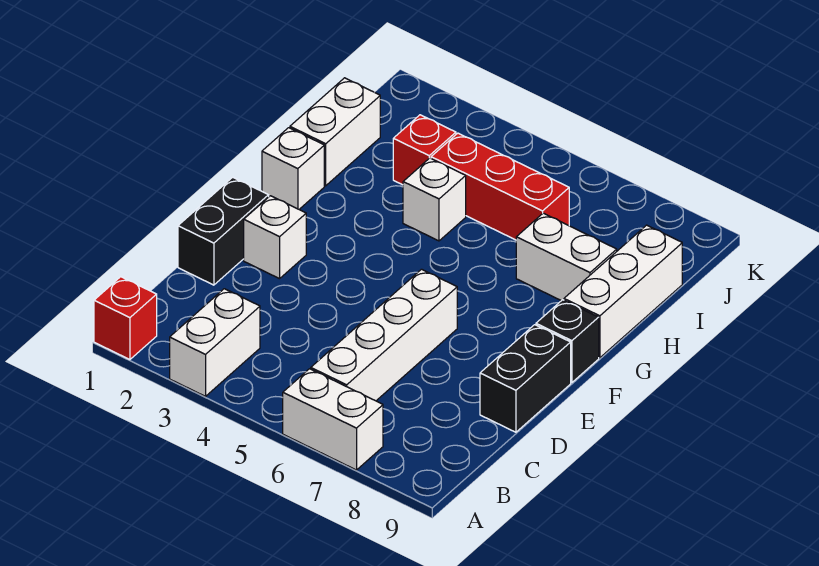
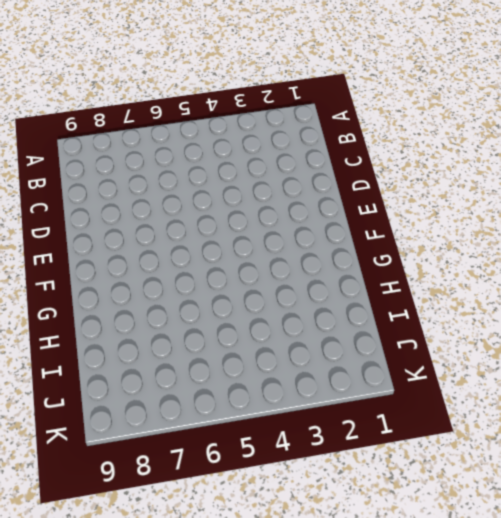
none -> red brick A1 level 1
none -> white brick A3:B3 level 1
none -> white brick A6:A7 level 1

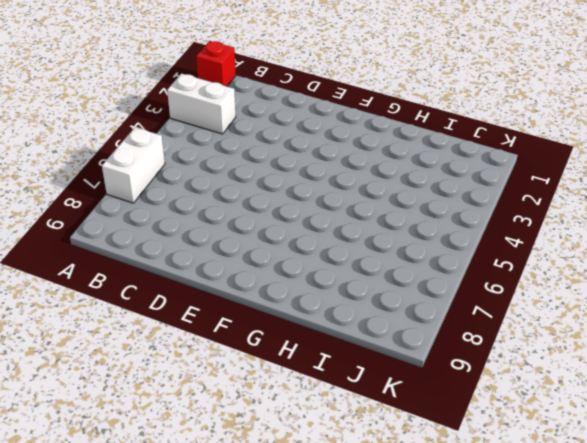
none -> white brick B6:E6 level 1
none -> black brick D1:E1 level 1
none -> black brick D9:E9 level 1

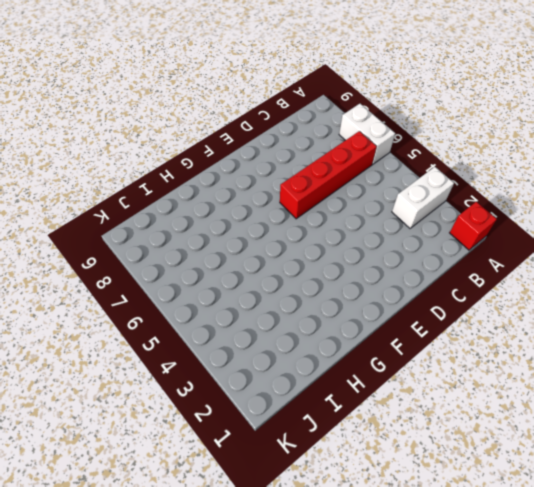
red brick B6:E6 level 1 -> white brick B6:E6 level 1
none -> black brick D1:E1 level 1
none -> black brick D9:E9 level 1
none -> white brick E2 level 1

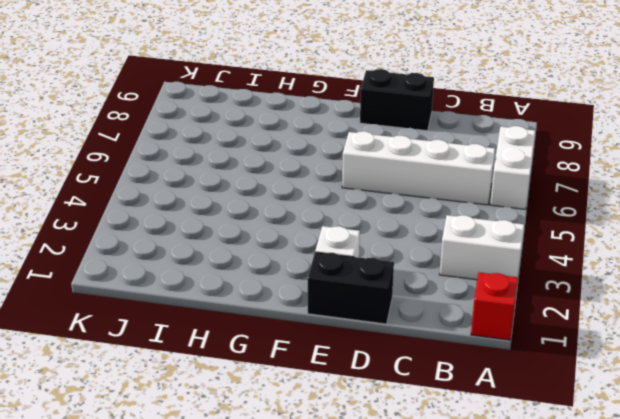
none -> black brick F9 level 1
none -> white brick G1 level 1
none -> white brick G9:I9 level 1

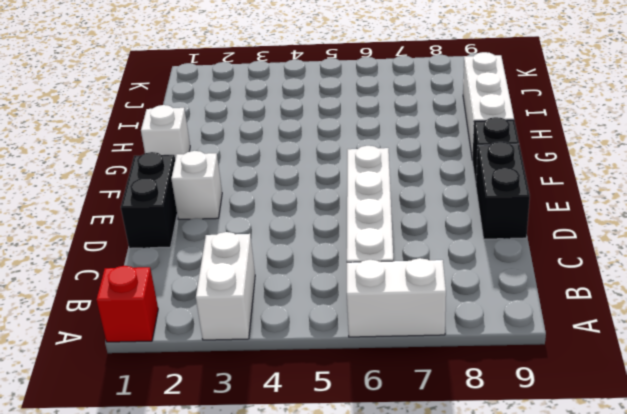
none -> white brick H1:I1 level 1
none -> white brick H4 level 1
none -> white brick H7:H8 level 1

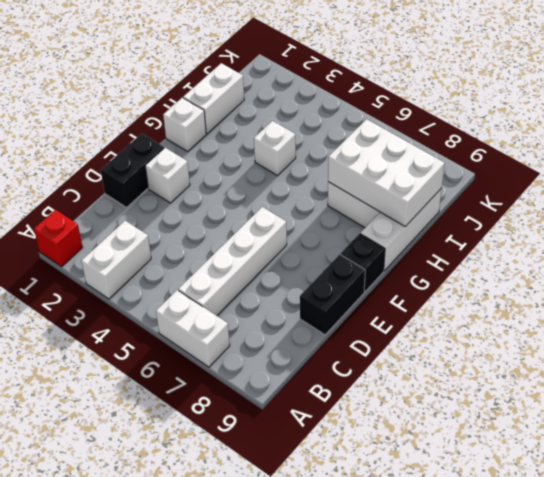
white brick H7:I9 level 2 -> none
none -> red brick I3 level 1
none -> red brick I4:I6 level 1

